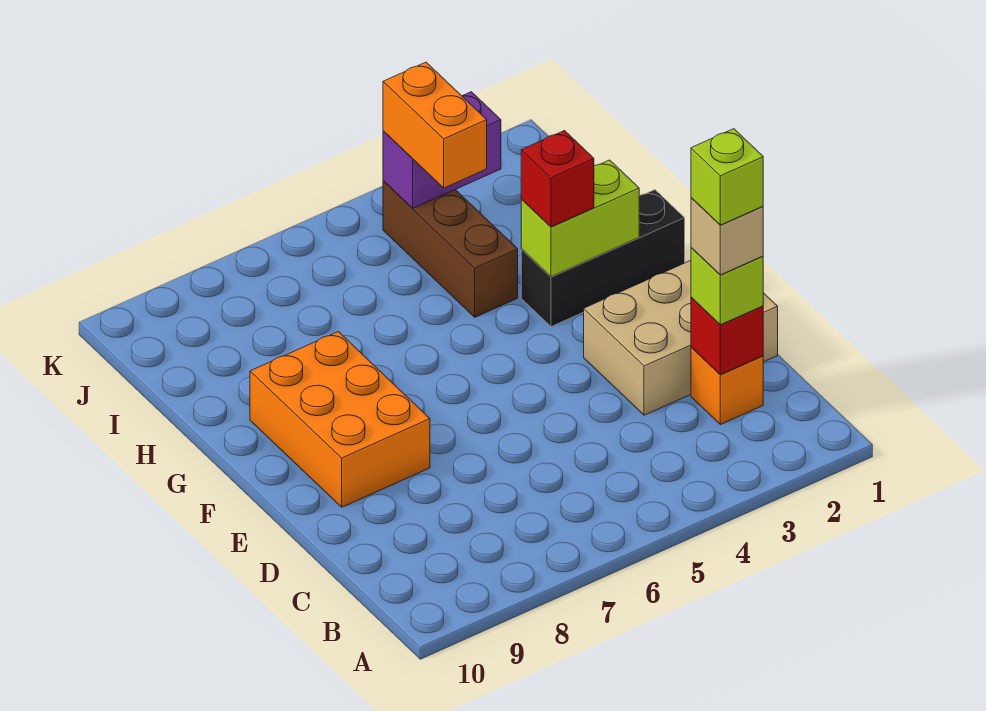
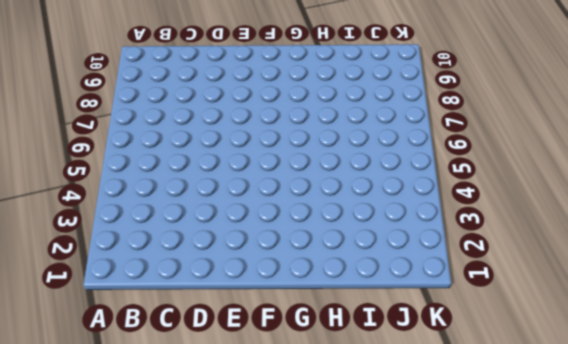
none -> orange brick C2 level 1
none -> tan brick D1:E3 level 1
none -> orange brick E8:G9 level 1

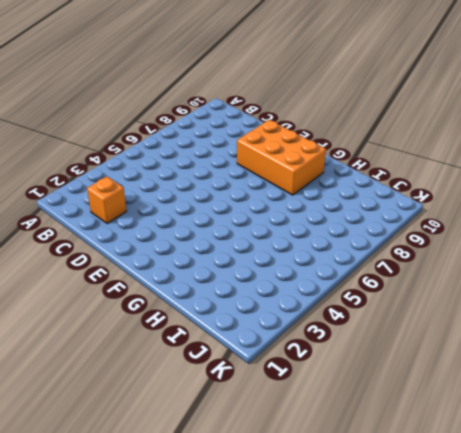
none -> tan brick D1:E3 level 1
none -> black brick G1:G3 level 1
none -> brown brick H4:J4 level 1

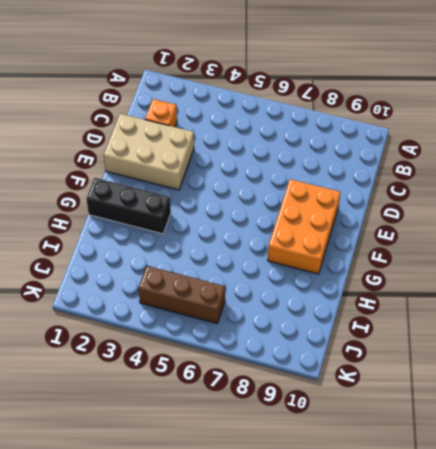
brown brick J4:J6 level 1 -> brown brick H4:J4 level 1
none -> red brick C2 level 2
none -> lime brick G2:G3 level 2
none -> purple brick J3:J4 level 2

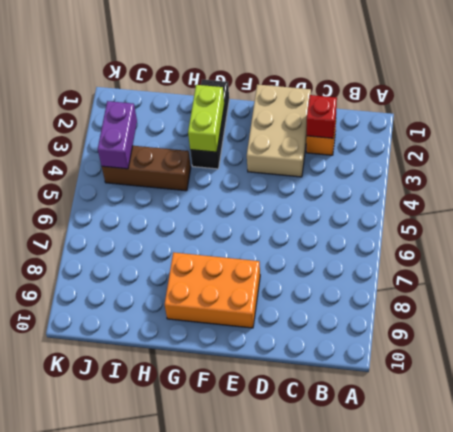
none -> lime brick C2 level 3
none -> red brick G3 level 3
none -> orange brick I4:J4 level 3

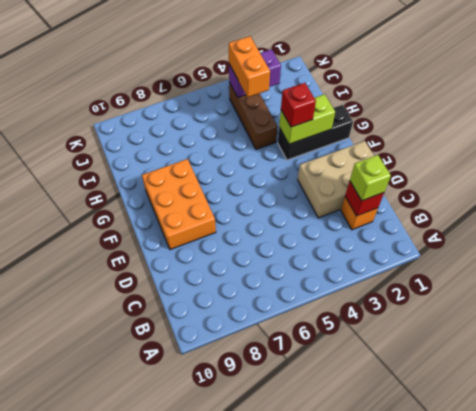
none -> tan brick C2 level 4
none -> lime brick C2 level 5

